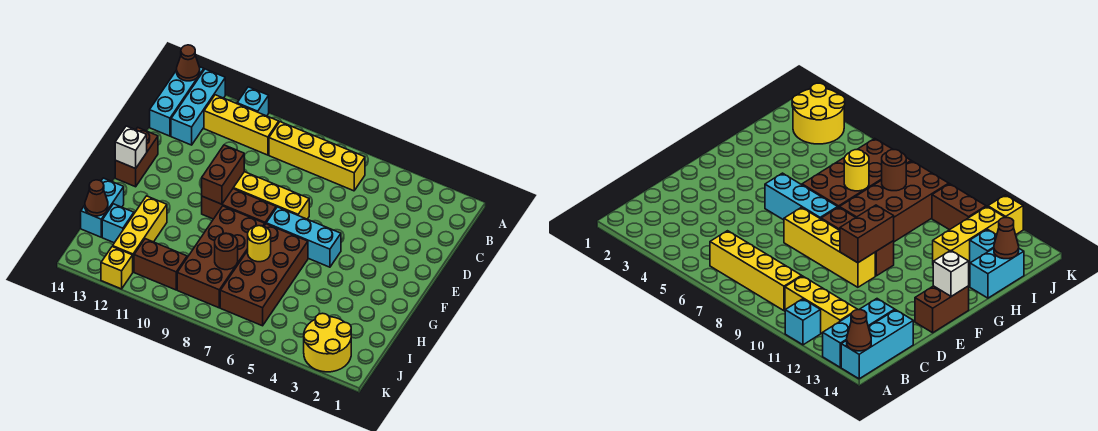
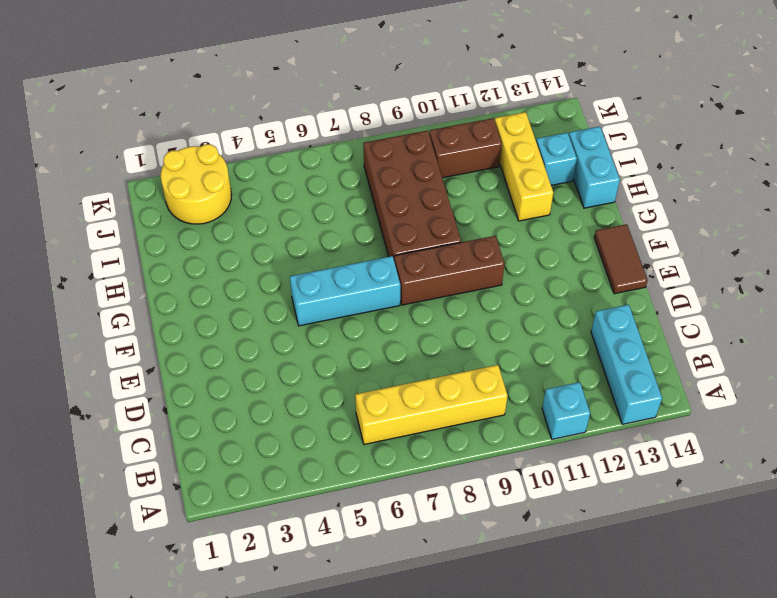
brown tile E14:F14 level 1 -> brown brick E14:F14 level 1
none -> cyan brick A14:C14 level 1
none -> yellow brick B10:B12 level 1
none -> yellow brick E7:E10 level 1

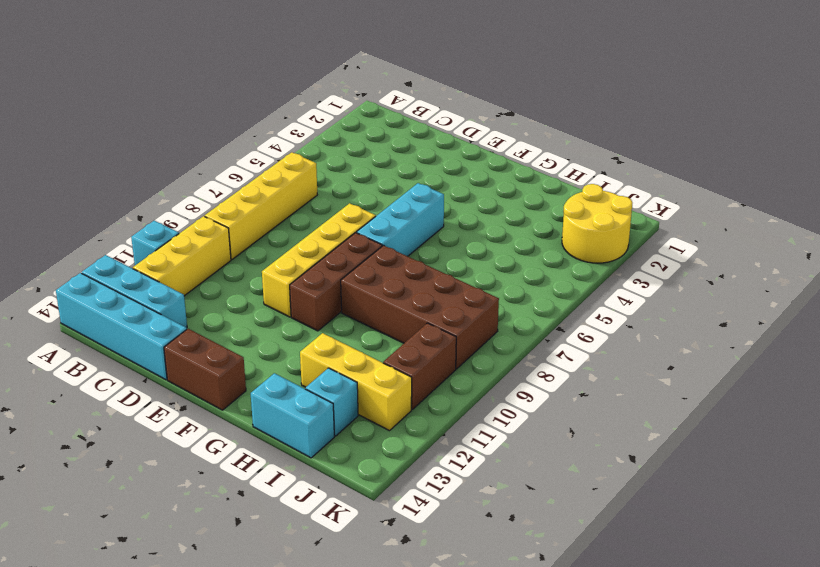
cyan brick A14:D14 level 1 -> cyan brick A14:C14 level 1
none -> brown brick G6:J7 level 1
none -> yellow brick K12 level 1
none -> brown cone A14 level 2

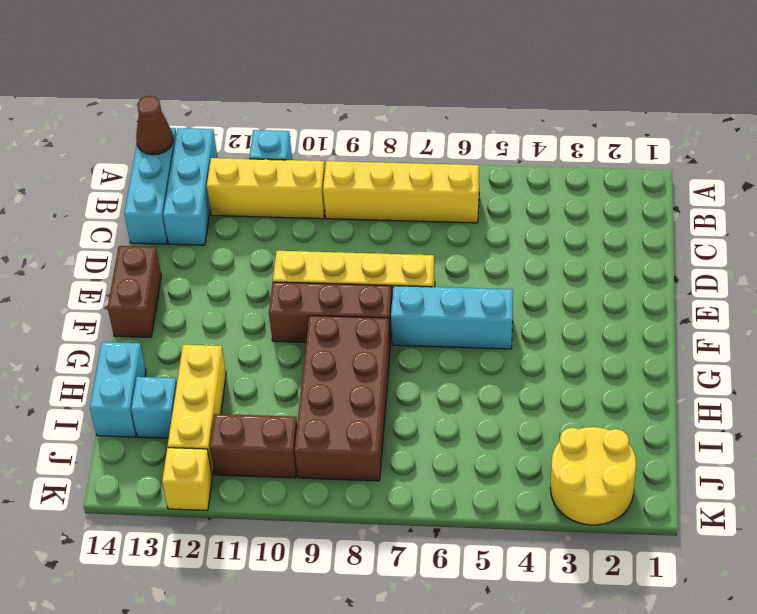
none -> brown brick G6:J7 level 1
none -> brown brick E10:F10 level 2
none -> white brick F14 level 2

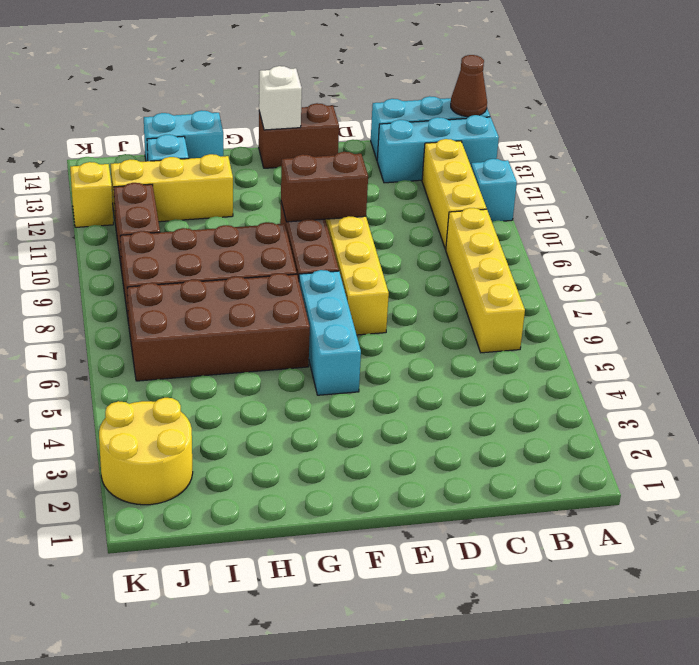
none -> yellow round brick H7 level 2
none -> brown round brick I8 level 2
none -> brown cone I14 level 2

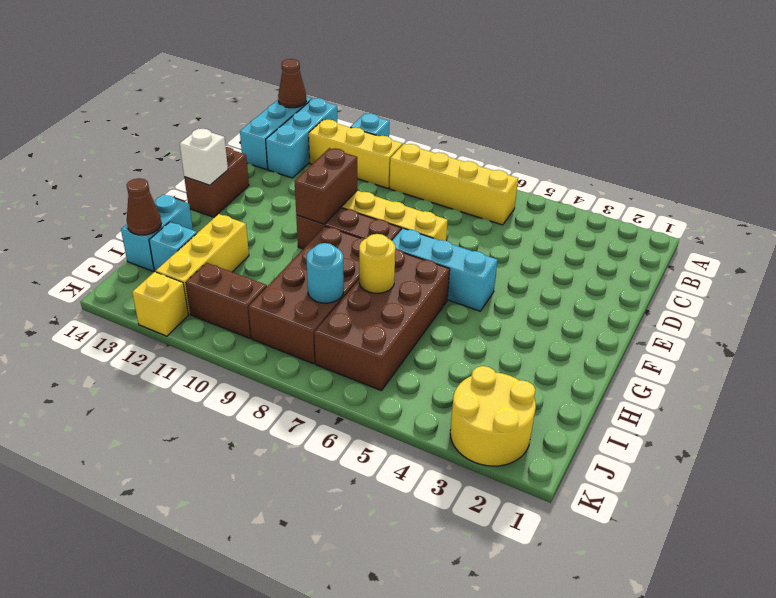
cyan round brick I8 level 2 -> brown round brick I8 level 2

